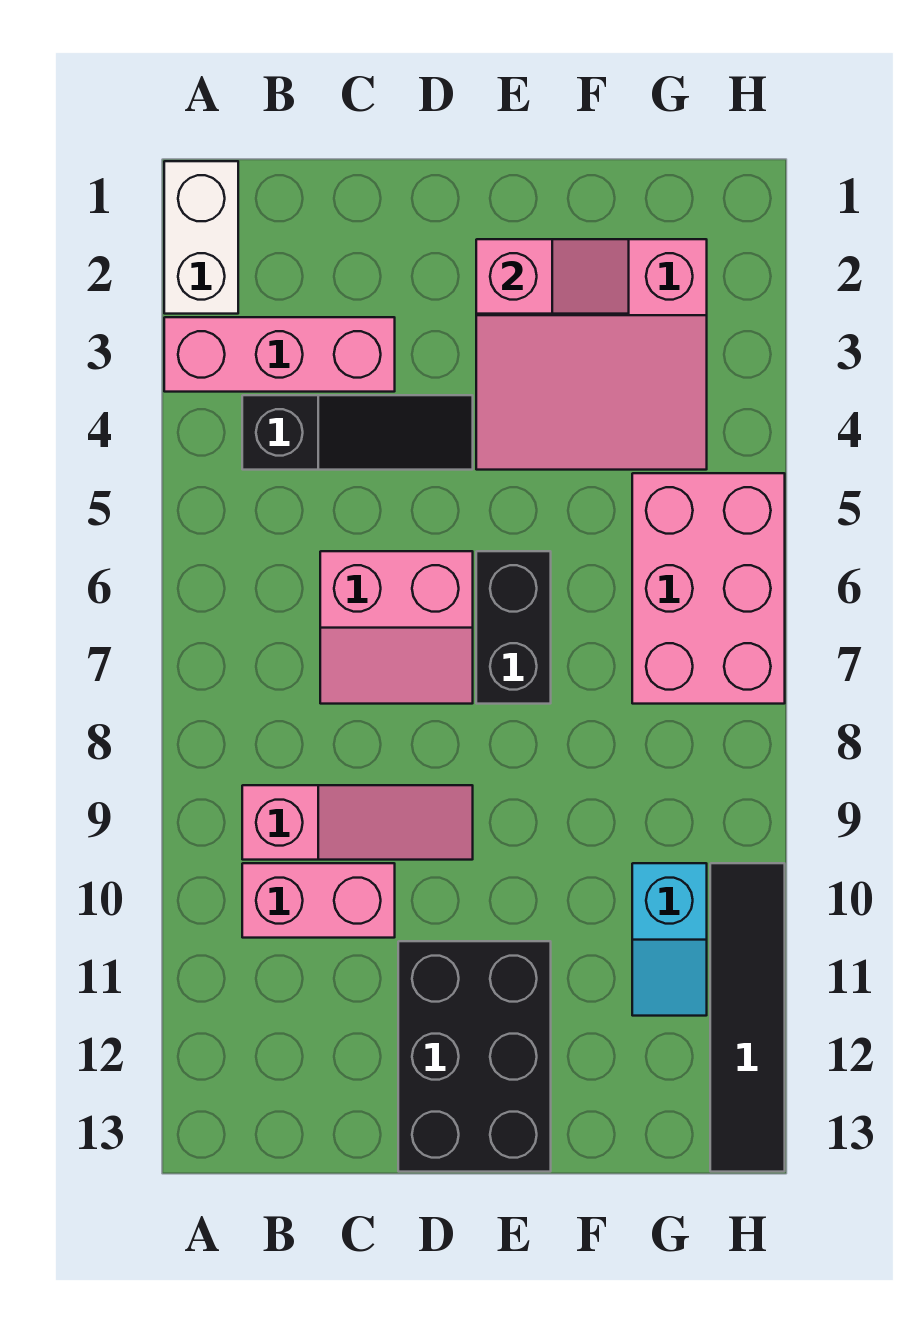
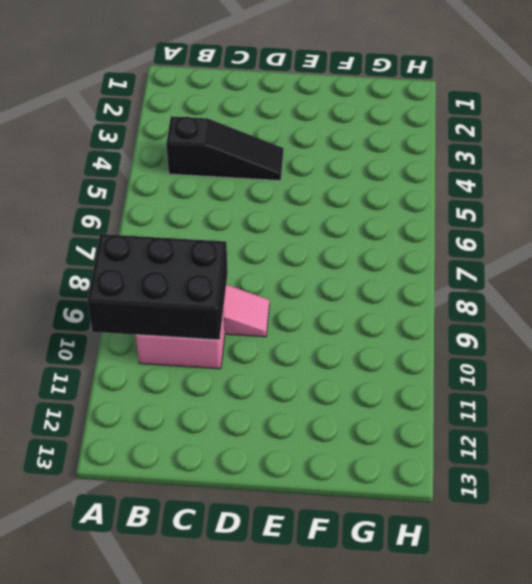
black brick A9:C10 level 2 -> black brick D11:E13 level 1
none -> white brick A1:A2 level 1
none -> pink brick A3:C3 level 1
none -> pink slope C6:D7 level 1 top 6

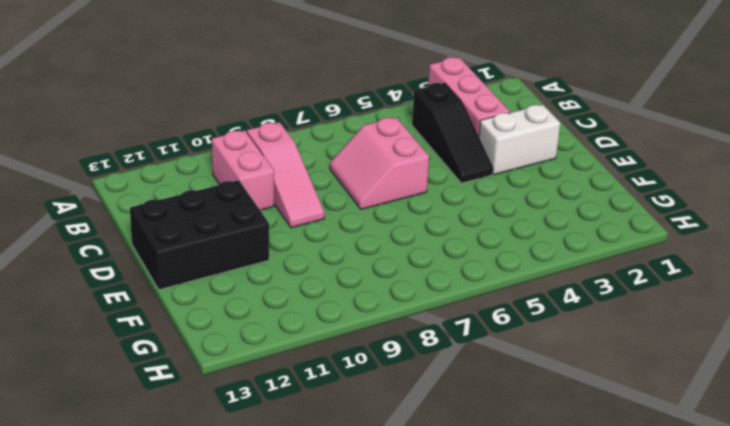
white brick D2:D3 level 1 -> white brick A1:A2 level 1
none -> pink slope E2:G4 level 1 top 2
none -> black brick E6:E7 level 1
none -> pink brick G5:H7 level 1

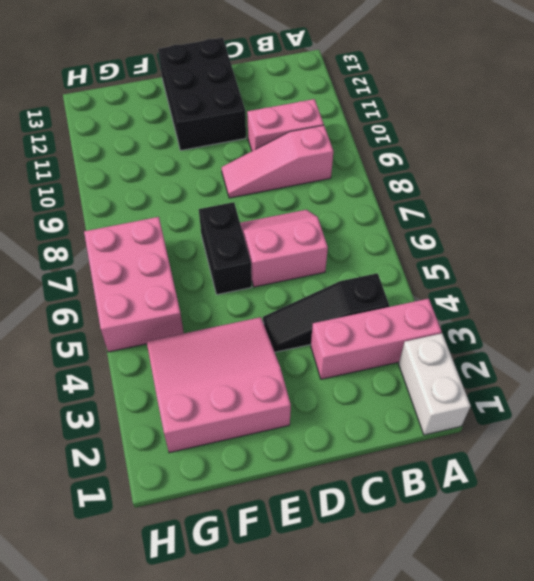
none -> cyan slope G10:G11 level 1 top 10
none -> black tile H10:H13 level 1
none -> pink slope E2:F2 level 2 top E

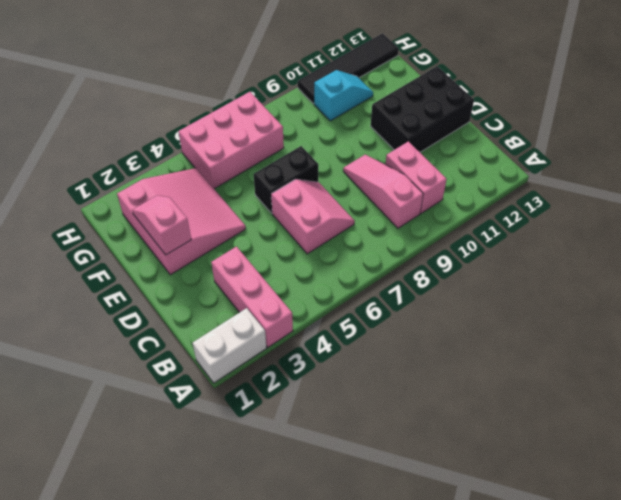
none -> black slope B4:D4 level 1 top B

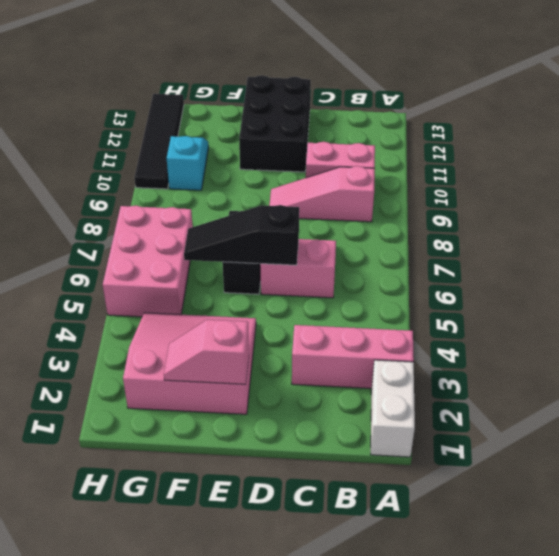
black slope D6:F6 level 2 top D -> black slope B4:D4 level 1 top B

